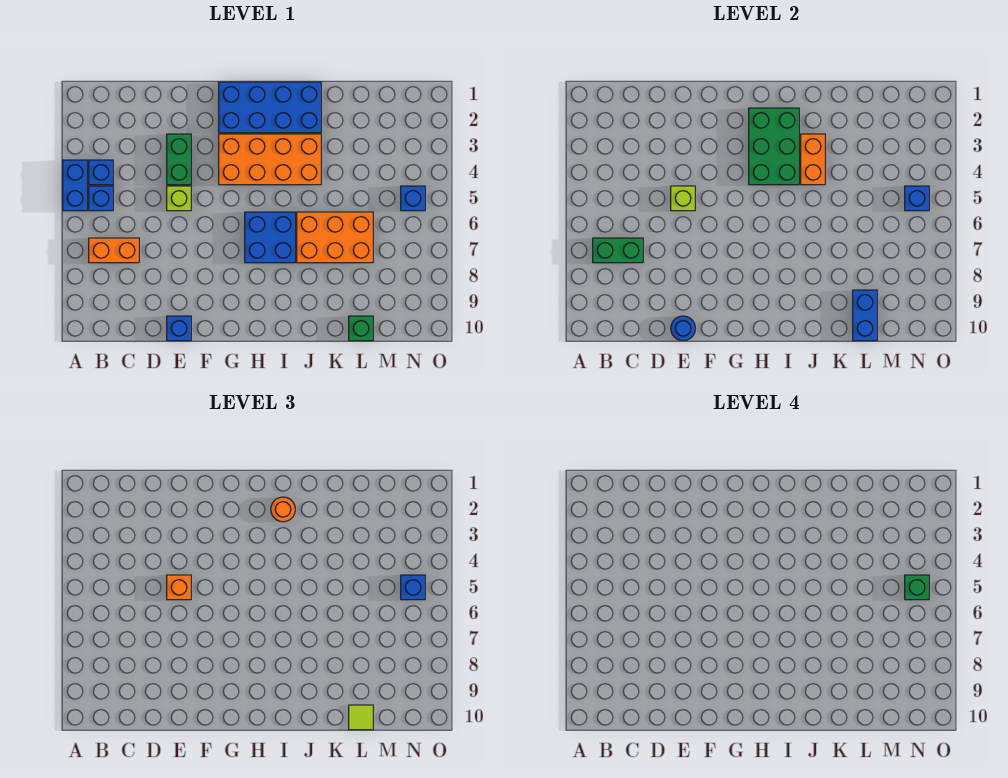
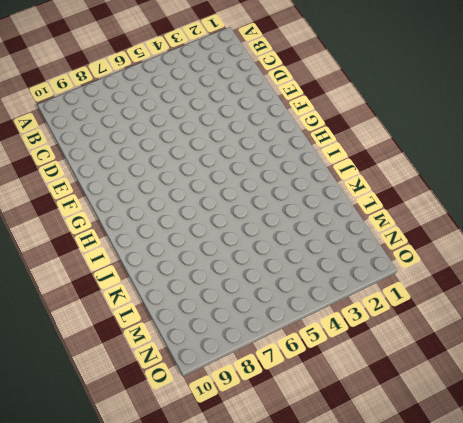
none -> blue brick A4:A5 level 1
none -> blue brick B4 level 1
none -> blue brick B5 level 1

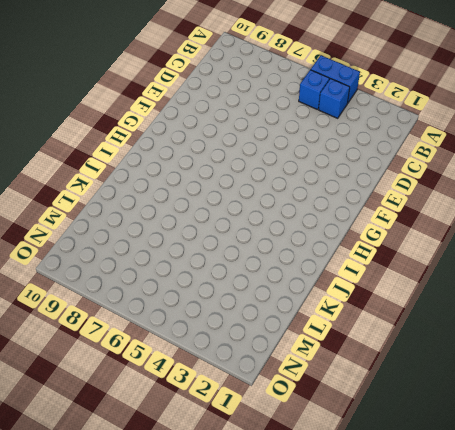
none -> orange brick B7:C7 level 1
none -> green brick E3:E4 level 1
none -> lime brick E5 level 1

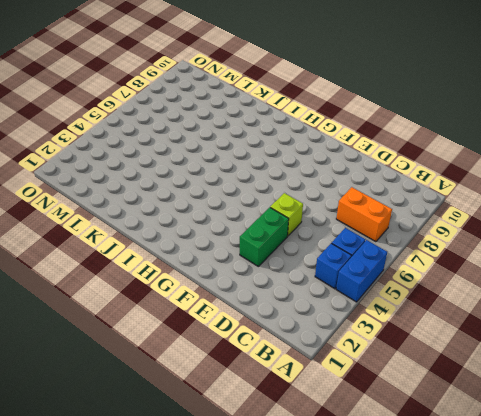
none -> blue brick E10 level 1
none -> blue brick G1:J2 level 1
none -> orange brick G3:J4 level 1

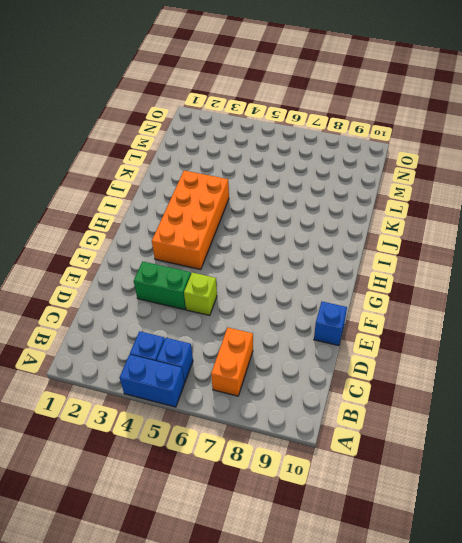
none -> blue brick G1:J2 level 1
none -> blue brick H6:I7 level 1
none -> orange brick J6:L7 level 1

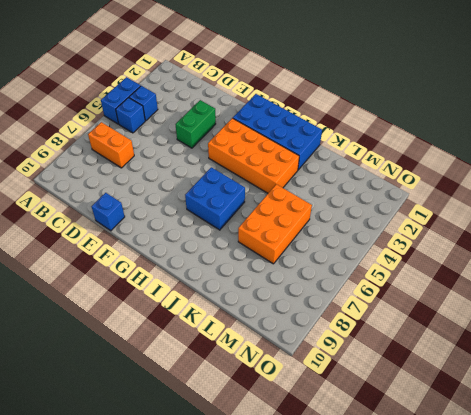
orange brick K5:L7 level 1 -> orange brick J6:L7 level 1
none -> lime brick E5 level 1
none -> green brick L10 level 1
none -> blue brick N5 level 1

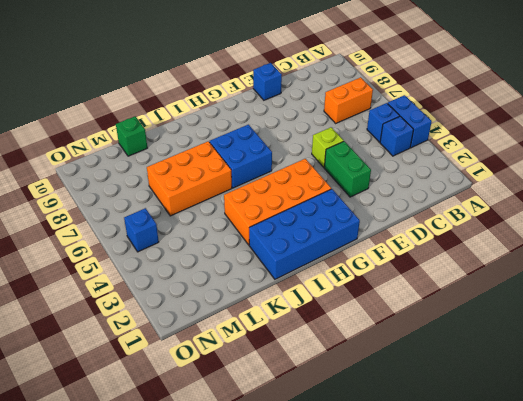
none -> green brick B7:C7 level 2
none -> lime brick E5 level 2
none -> blue round brick E10 level 2

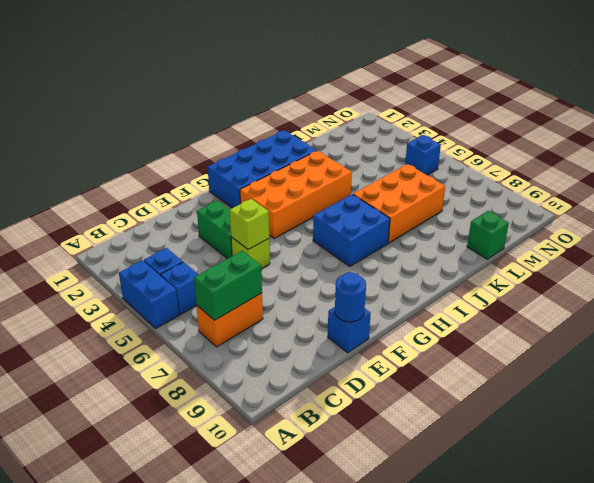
none -> green brick H2:I4 level 2
none -> orange brick J3:J4 level 2
none -> blue brick L9:L10 level 2

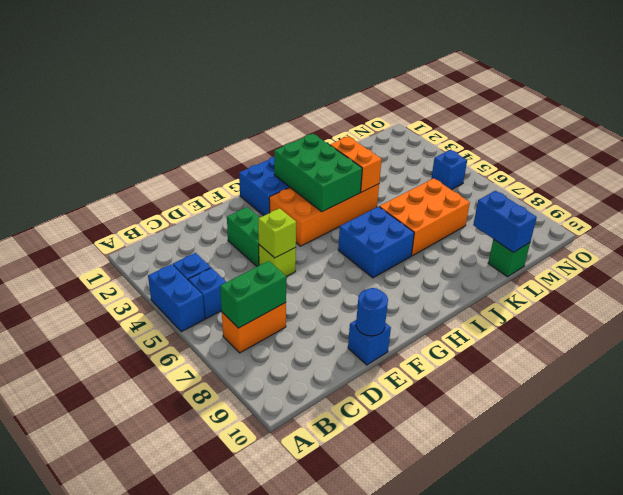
none -> blue brick N5 level 2
none -> orange brick E5 level 3
none -> orange round brick I2 level 3

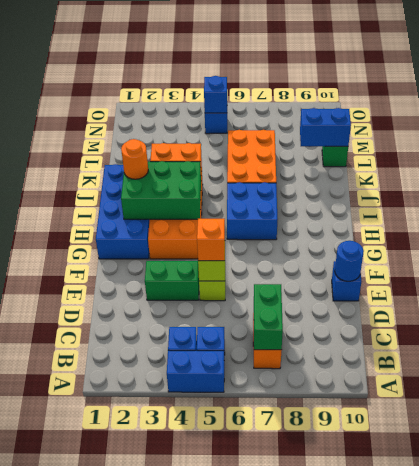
none -> lime tile L10 level 3
none -> blue brick N5 level 3
none -> green brick N5 level 4

